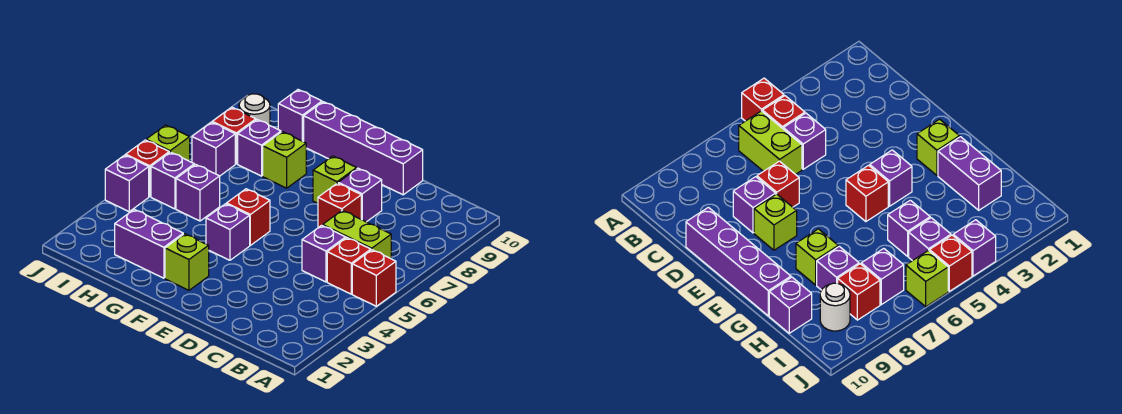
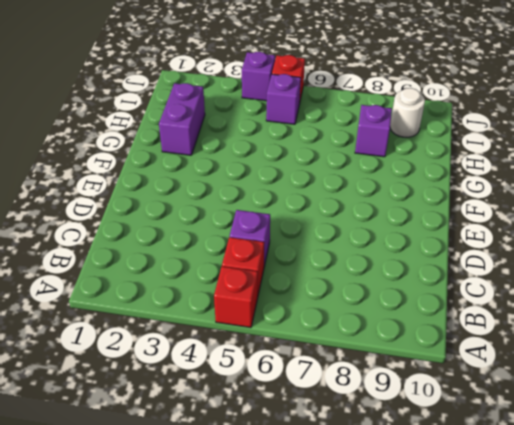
none -> lime brick B6:C6 level 1
none -> red brick D7 level 1
none -> purple brick D8 level 1

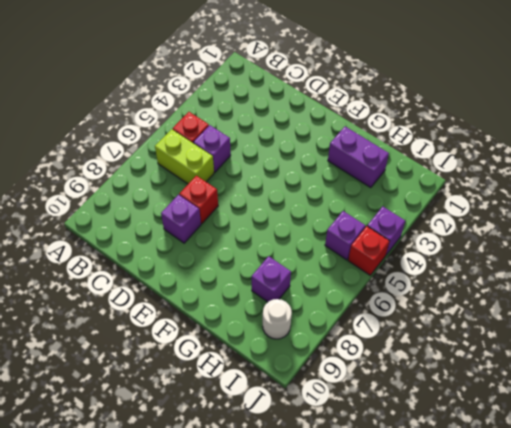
none -> red brick A5 level 1
none -> purple brick D10:G10 level 1
none -> lime brick E8 level 1

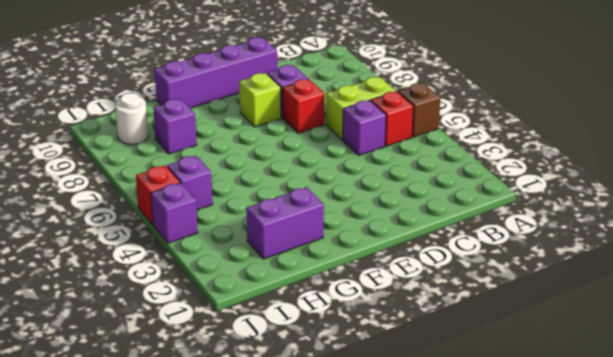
brown brick A5 level 1 -> red brick A5 level 1
none -> lime brick F2 level 1
none -> purple brick F4 level 1
none -> red brick F5 level 1

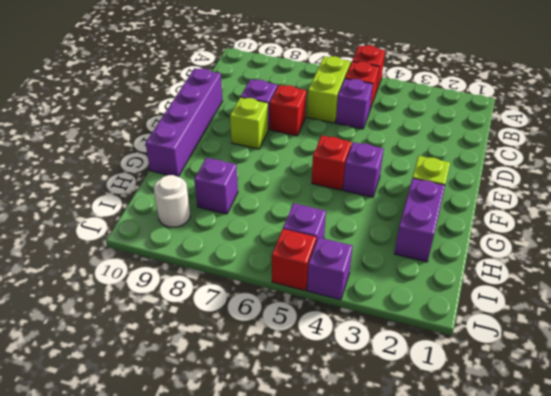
none -> lime brick G8 level 1
none -> purple brick H5 level 1
none -> purple brick H10 level 1

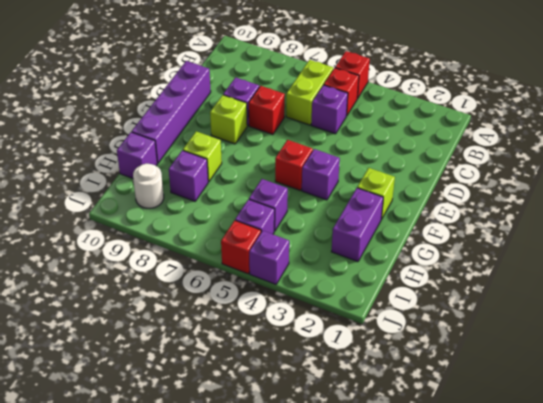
none -> purple brick I7 level 1
none -> red brick I8 level 1
none -> lime brick J6 level 1

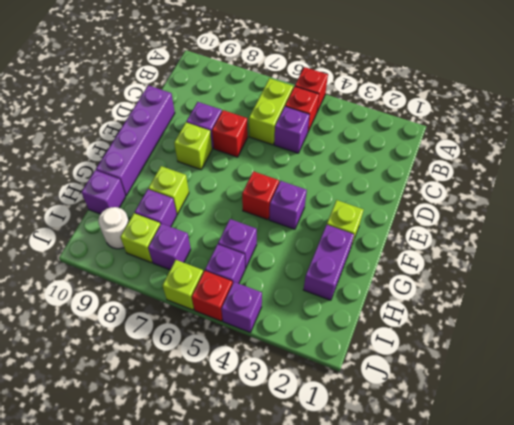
lime brick I8 level 1 -> red brick I8 level 1

